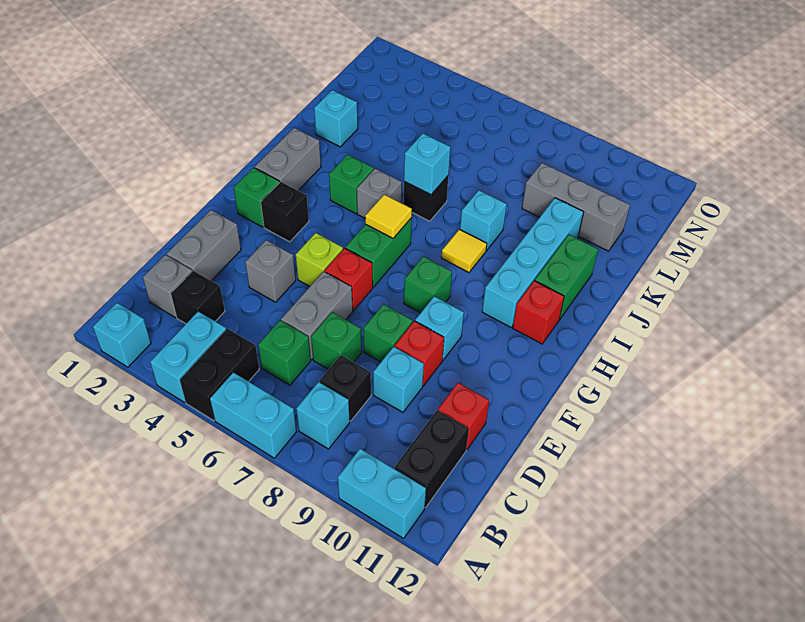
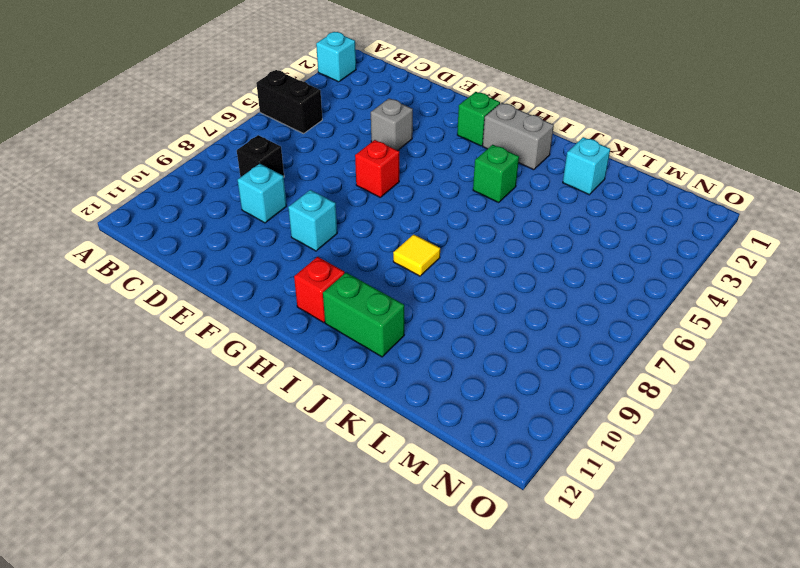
none -> cyan brick A4:B4 level 1
none -> cyan brick A6:A7 level 1
none -> cyan brick A10:A11 level 1
none -> cyan brick B8 level 1

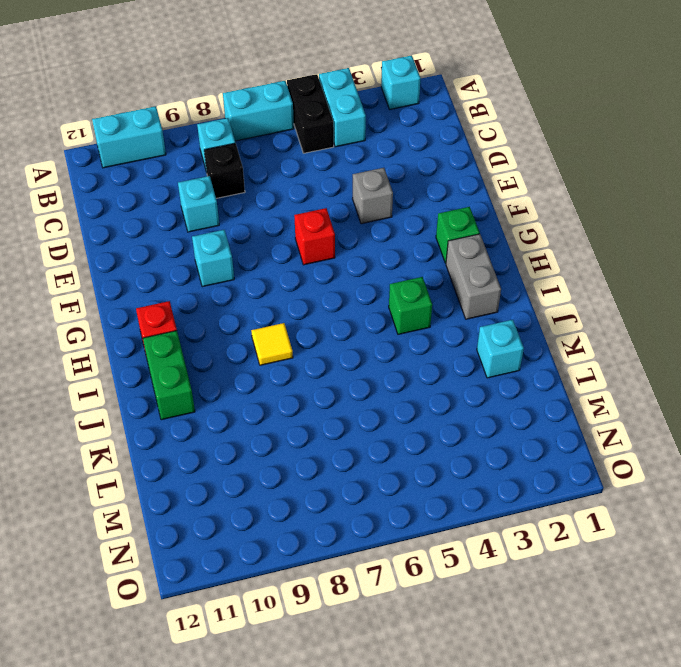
none -> black brick B11:C11 level 1
none -> grey brick C2 level 1
none -> black brick C3 level 1
none -> green brick C6 level 1

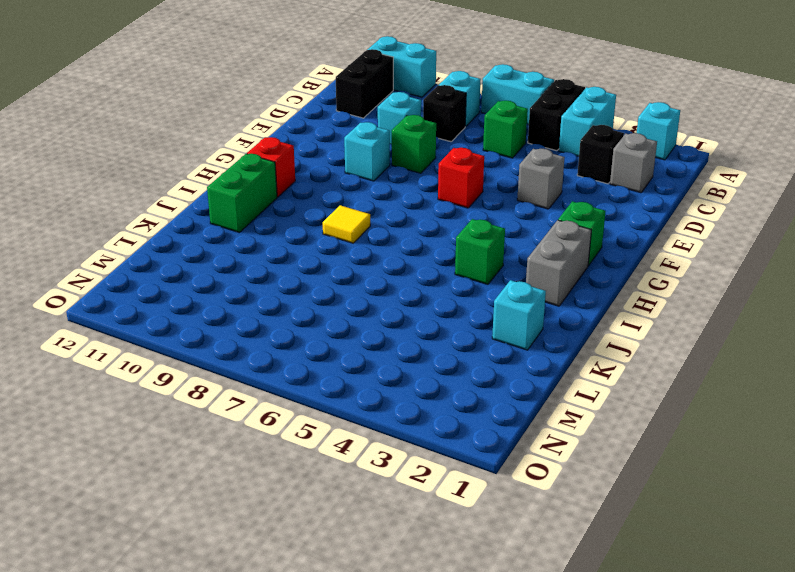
none -> grey brick D2:E2 level 1
none -> grey brick D6:E6 level 1
none -> green brick D7 level 1
none -> red brick D11 level 1

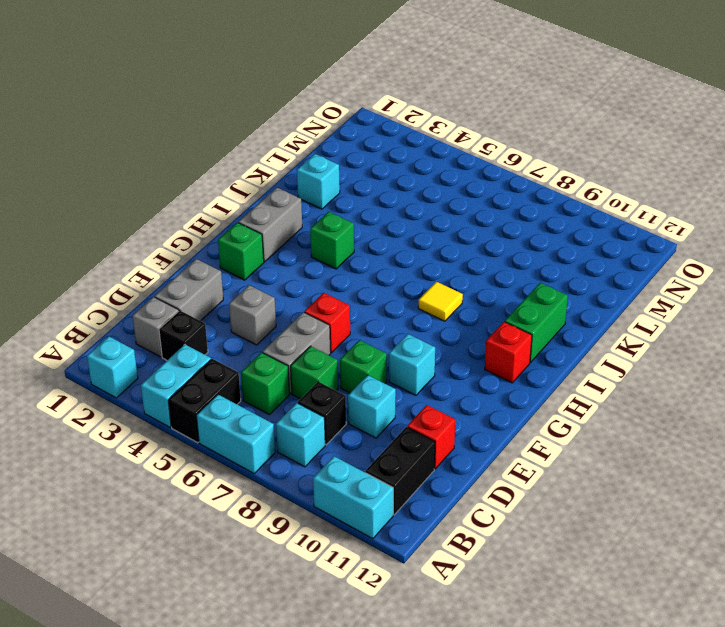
none -> red brick E9 level 1
none -> lime brick F5 level 1
none -> black brick G3 level 1
none -> green brick G6:H6 level 1

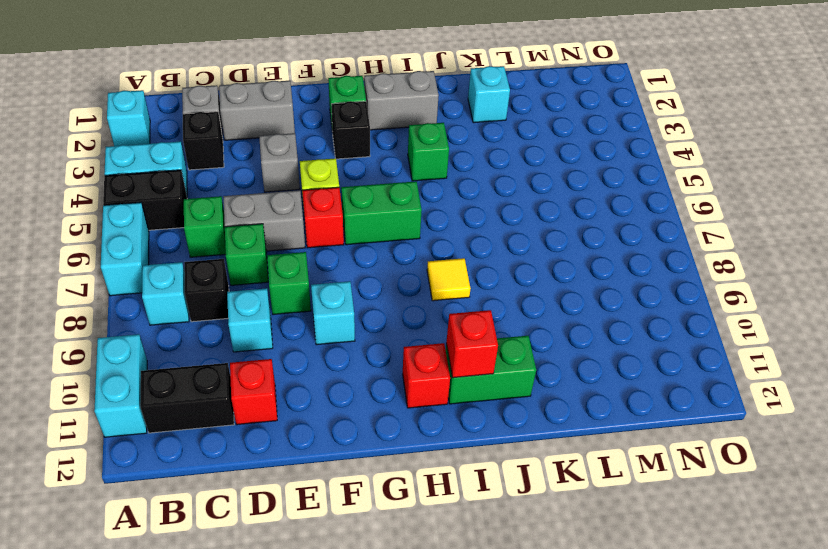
red brick I11 level 2 -> red brick E9 level 1
none -> green brick G8 level 1
none -> cyan brick H10:K10 level 1
none -> grey brick I5 level 1
none -> black brick J6 level 1

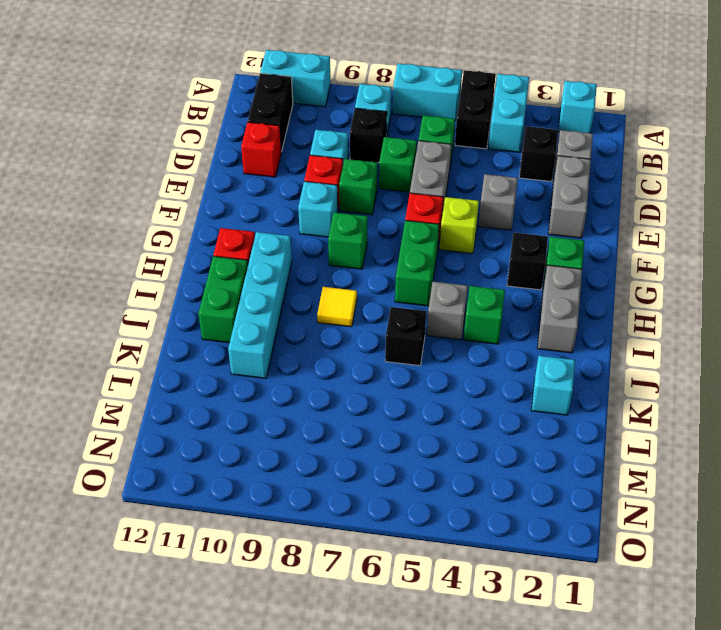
none -> cyan brick J8 level 1
none -> grey brick L9:L11 level 1
none -> yellow tile H6 level 2
none -> cyan brick J6 level 2

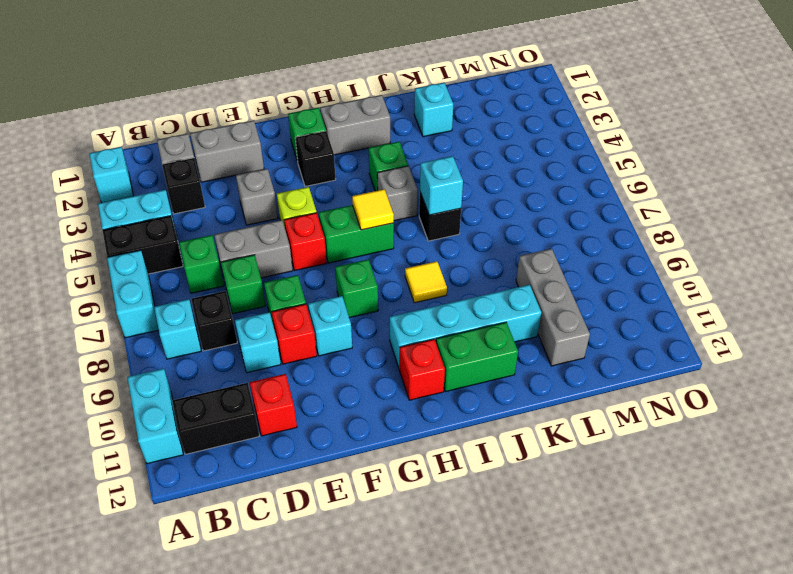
none -> cyan brick J8 level 1

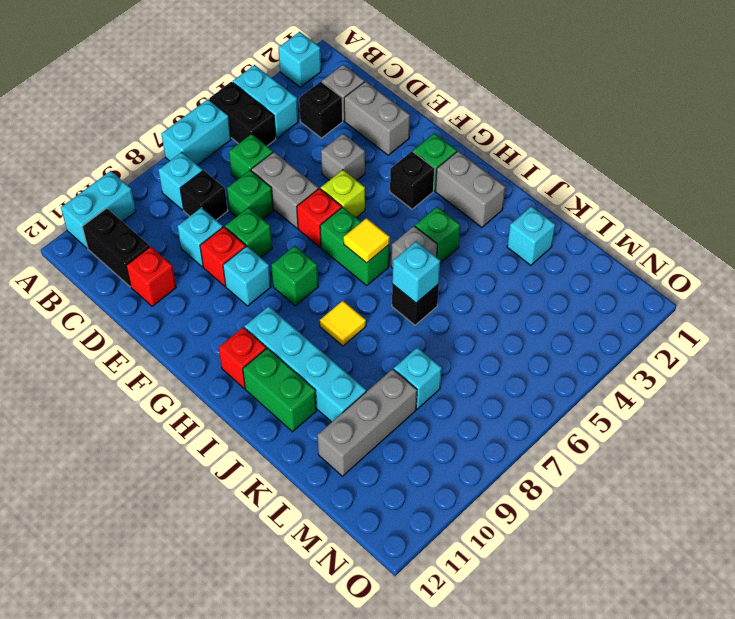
cyan brick L8 level 1 -> cyan brick J8 level 1

